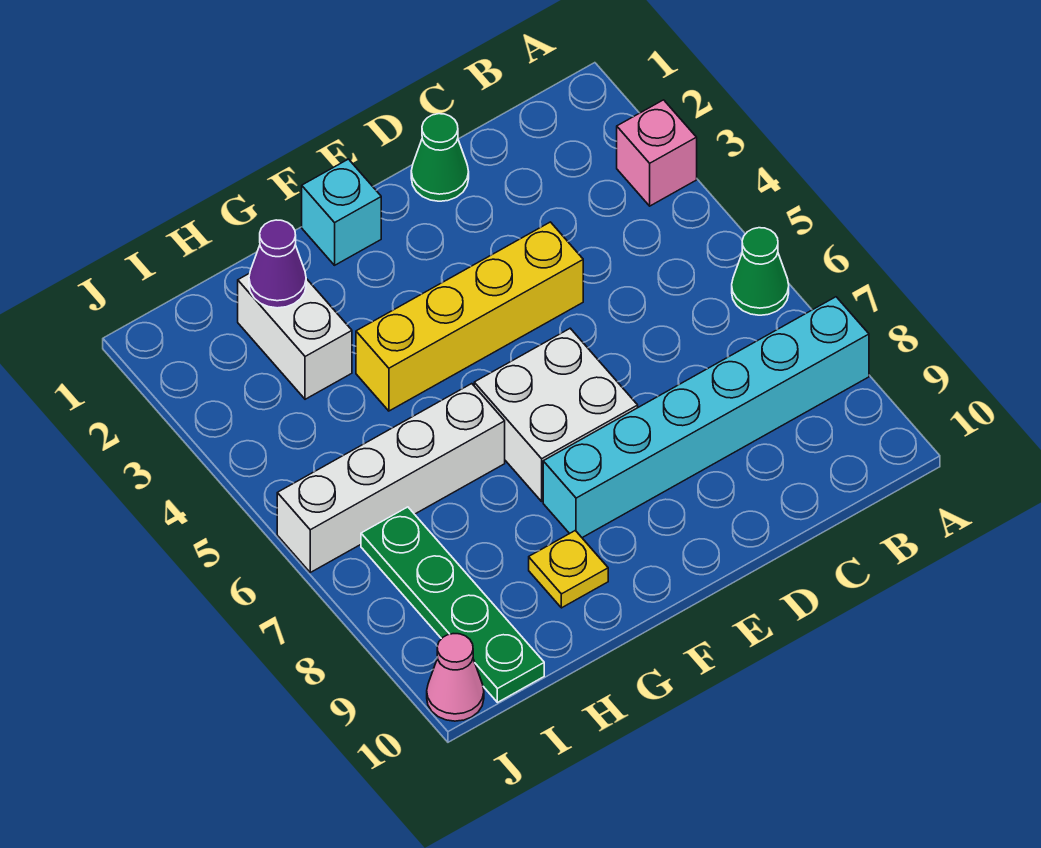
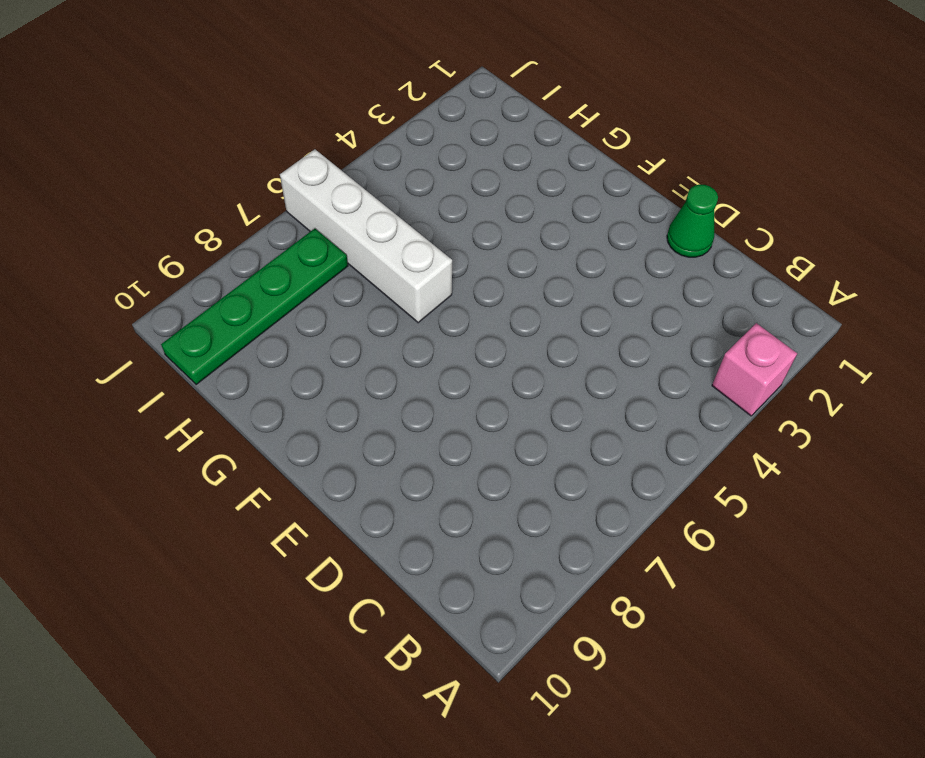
none -> green cone A6 level 1
none -> cyan brick A8:F8 level 1
none -> yellow brick D4:G4 level 1

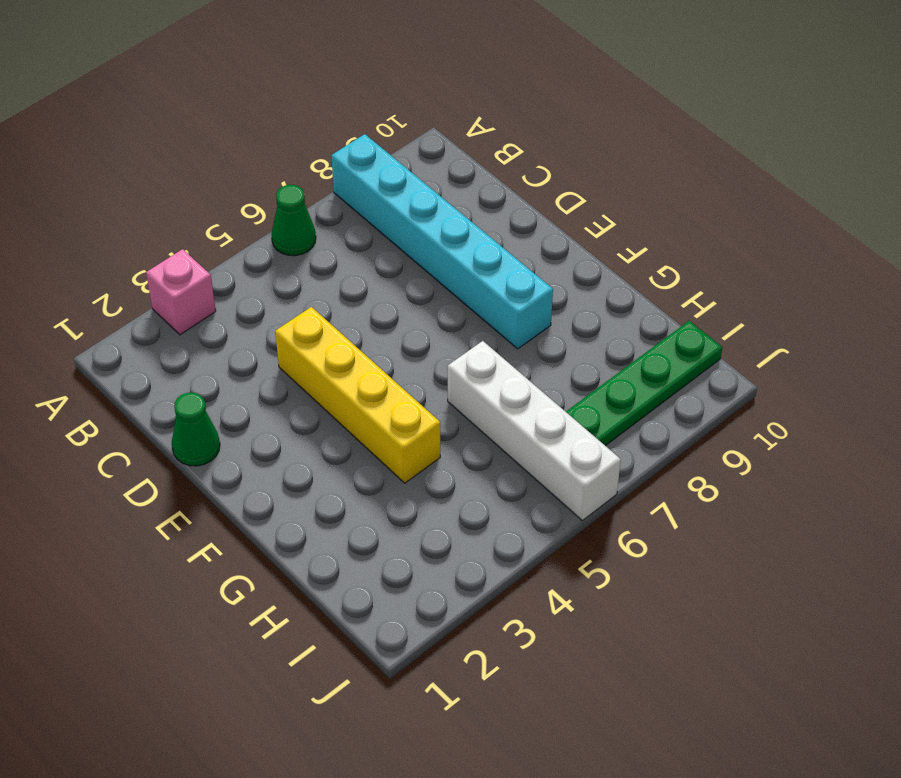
none -> white brick E6:F7 level 1
none -> cyan brick F1 level 1
none -> yellow plate G9 level 1

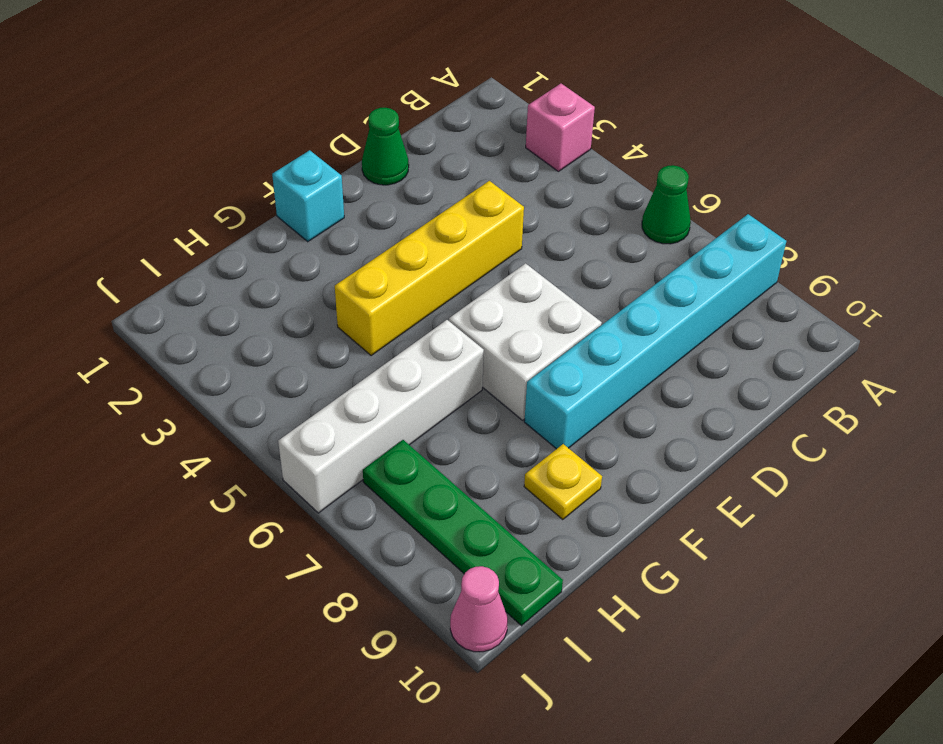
none -> white brick H2:H3 level 1
none -> purple cone H2 level 2

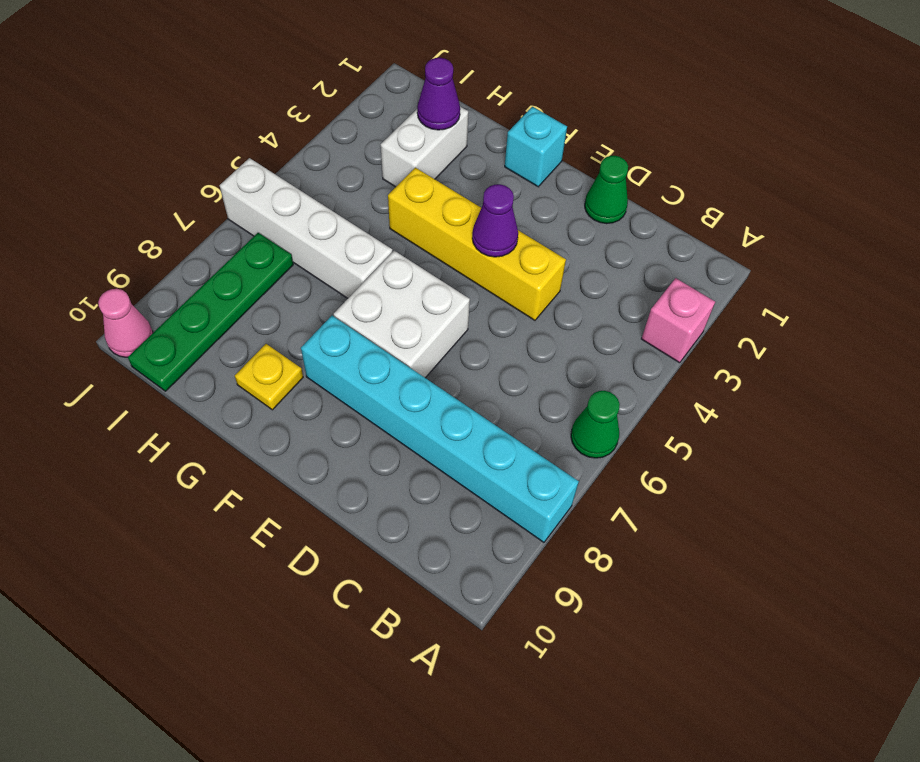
purple cone E4 level 2 -> none

